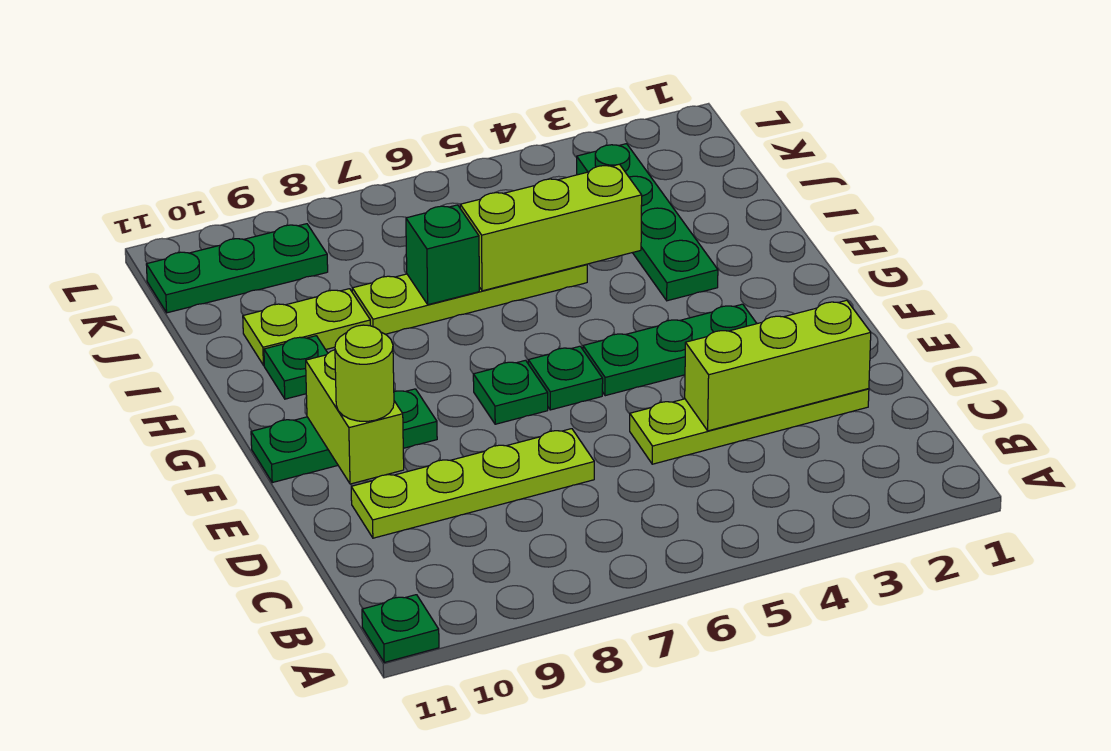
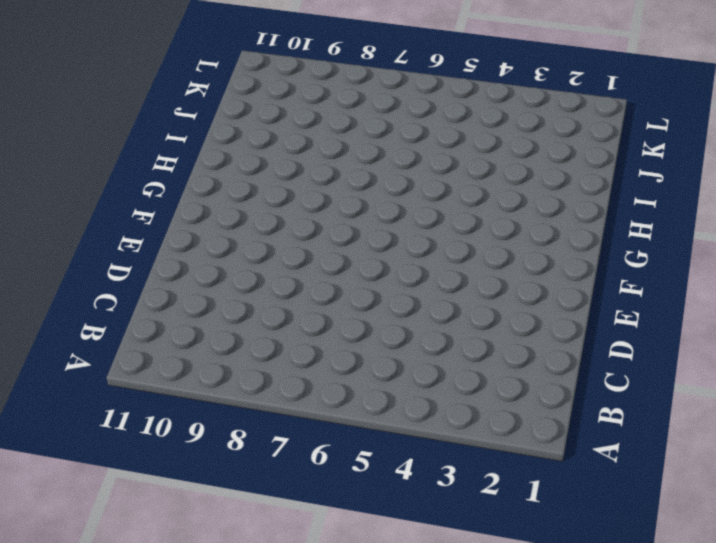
none -> green plate A11 level 1
none -> lime plate D2:D5 level 1
none -> lime plate D7:D10 level 1

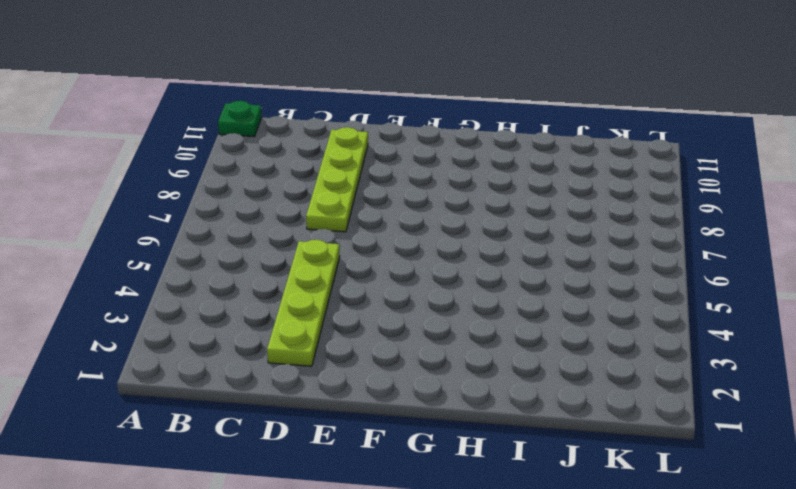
none -> green plate F3:F5 level 1
none -> green plate F6 level 1
none -> green plate F7 level 1

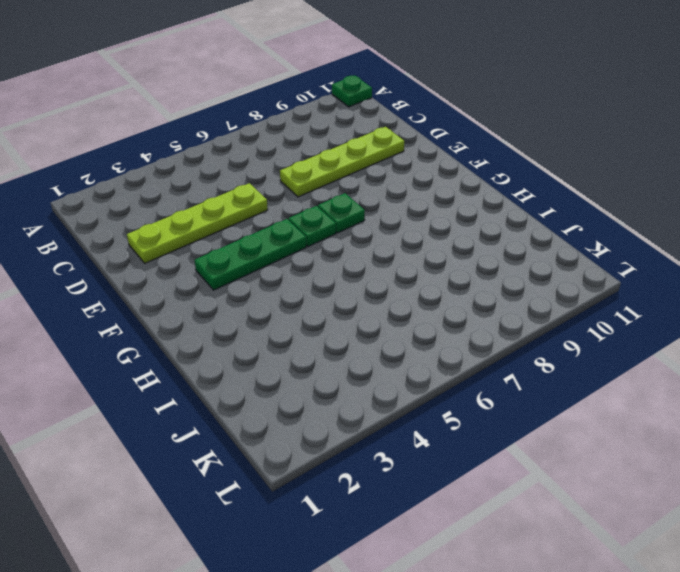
none -> green plate F9:F11 level 1
none -> green plate H3:K3 level 1
none -> green plate H10 level 1

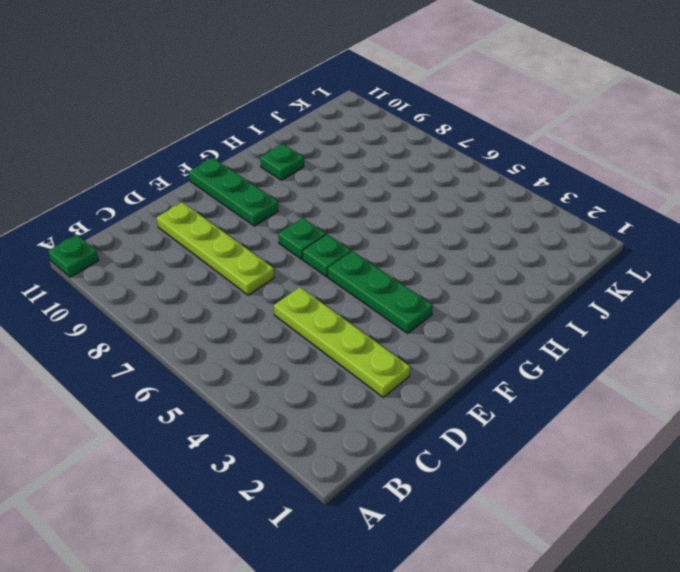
none -> green plate H3:K3 level 1
none -> lime plate I5:I8 level 1
none -> lime plate I9:I10 level 1

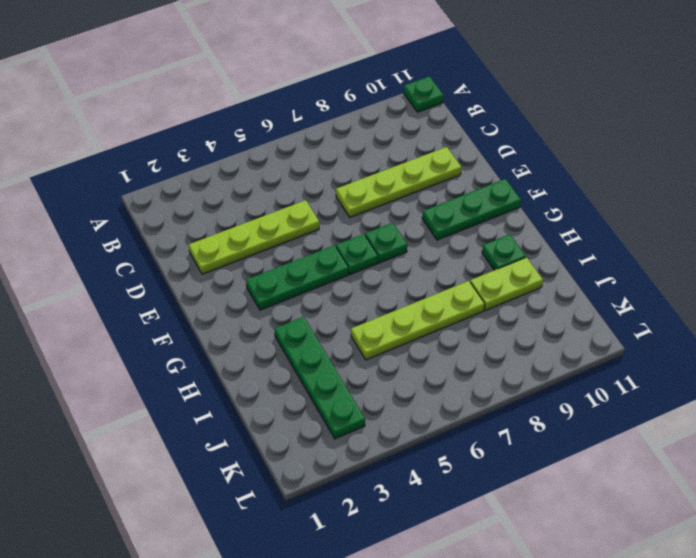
none -> green plate K9:K11 level 1
none -> lime brick D2:D4 level 2
none -> lime brick E10:F10 level 2

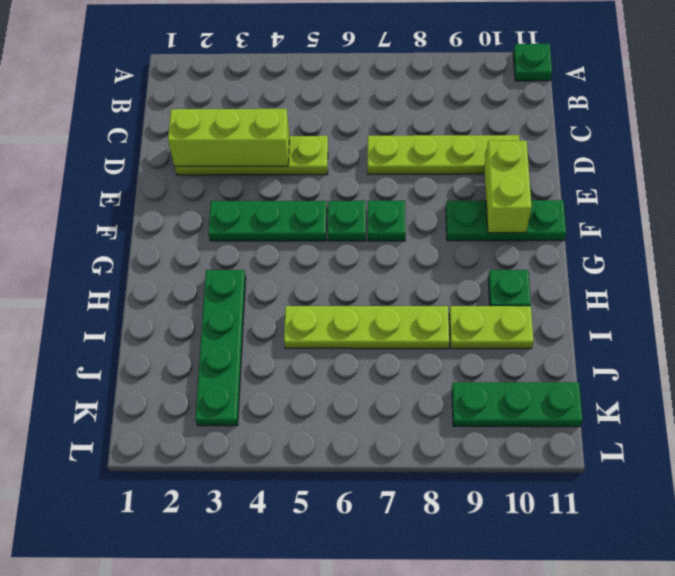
none -> lime brick I4:I6 level 2
none -> green brick I7 level 2
none -> lime round brick E10 level 3

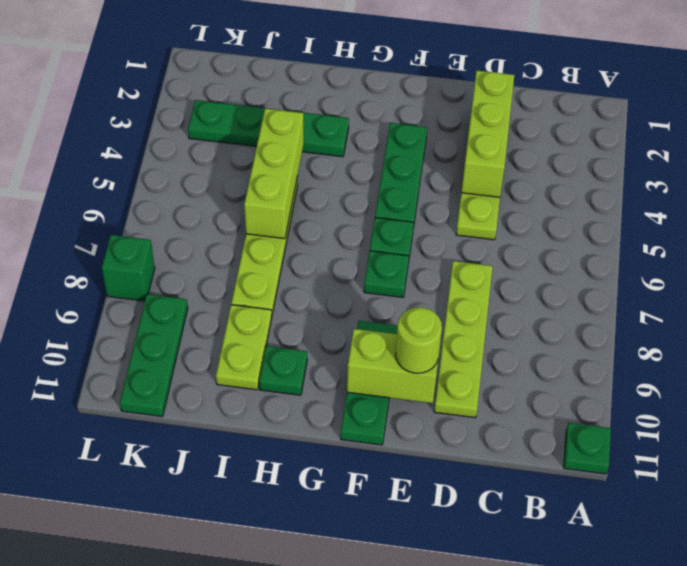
green brick L8 level 1 -> green brick I7 level 2

